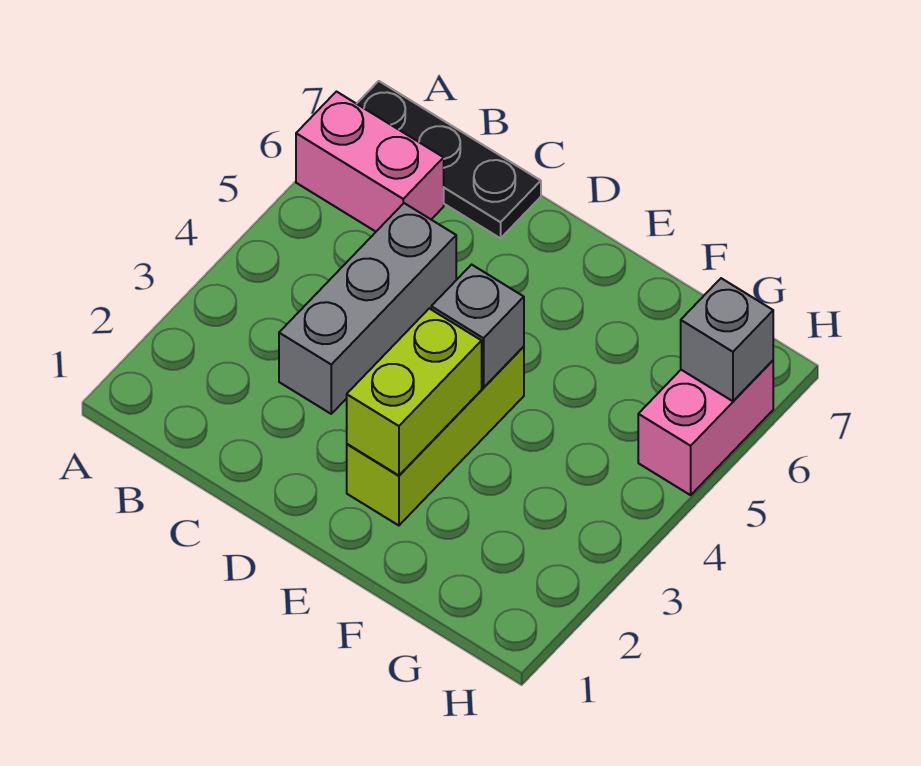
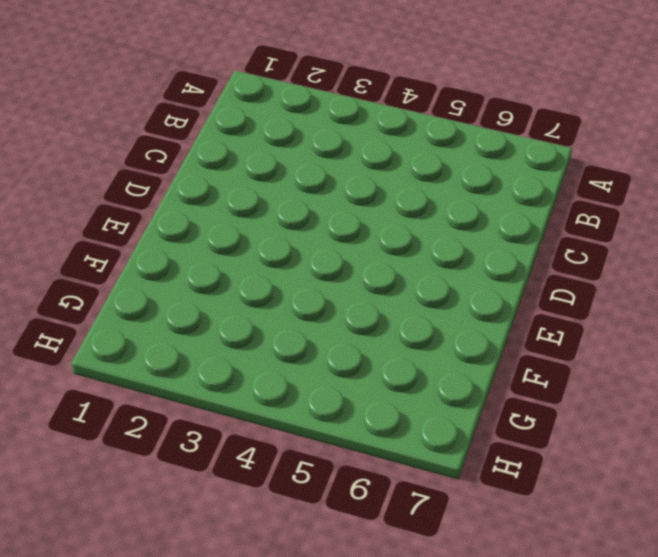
none -> pink brick A6:B6 level 1
none -> black plate A7:C7 level 1

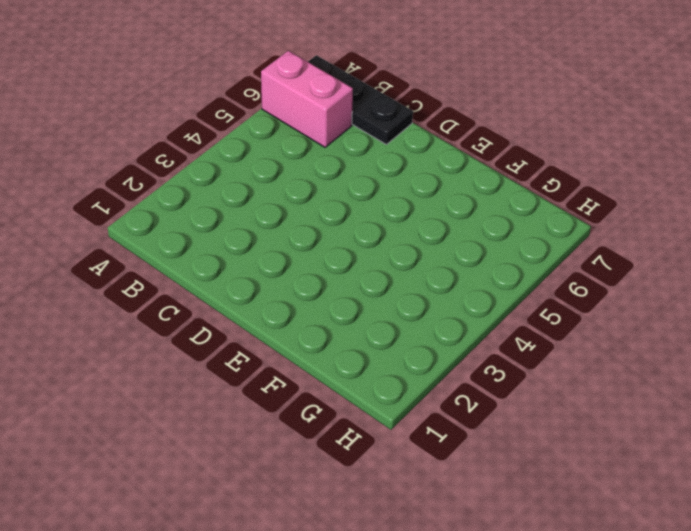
none -> grey brick C3:C5 level 1
none -> lime brick E2:E4 level 1

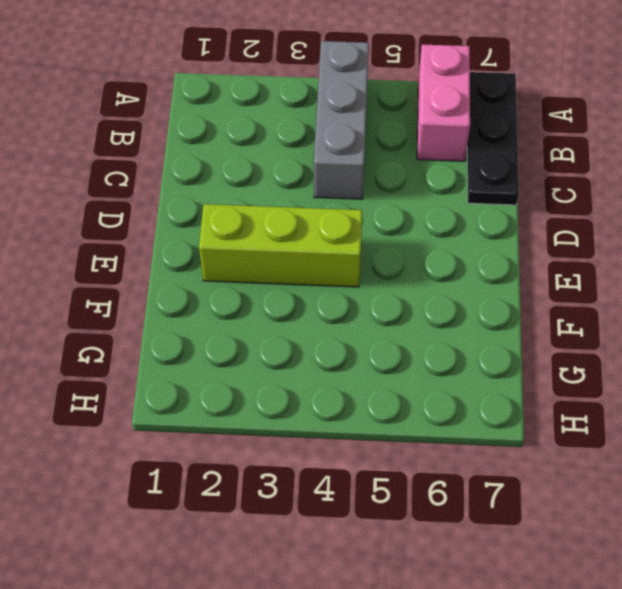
grey brick A4:C4 level 1 -> grey brick C3:C5 level 1
none -> pink brick H5:H6 level 1
none -> lime brick E2:E3 level 2

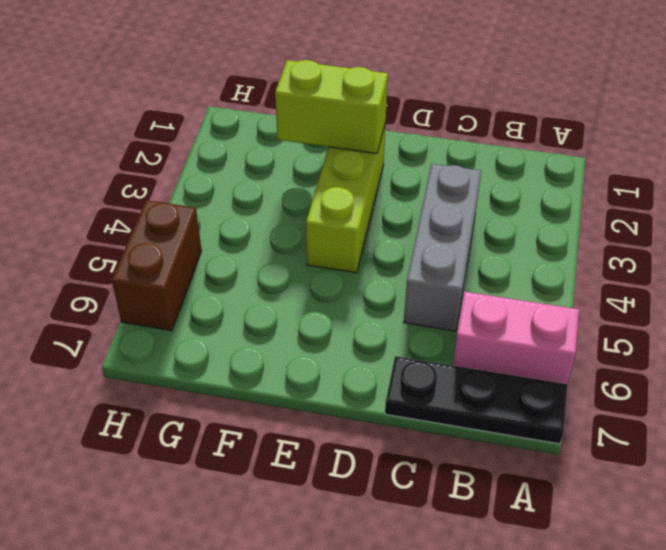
lime brick E2:F2 level 2 -> lime brick E2:E3 level 2
brown brick H5:H6 level 1 -> pink brick H5:H6 level 1
none -> grey brick E4 level 2
none -> grey brick H6 level 2

